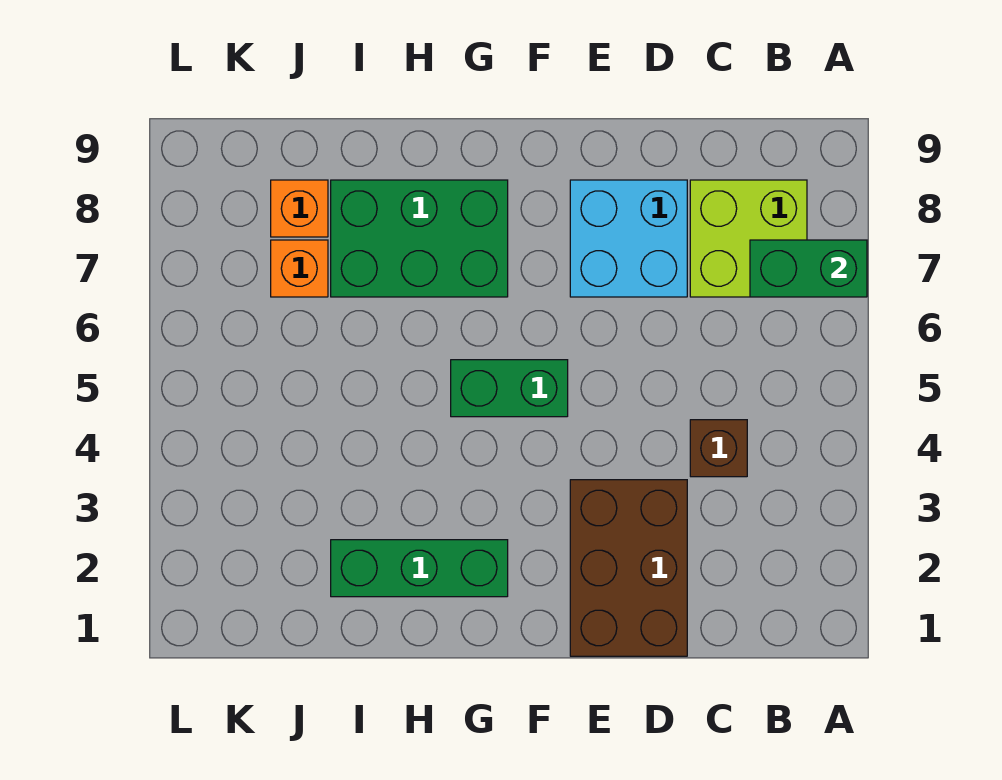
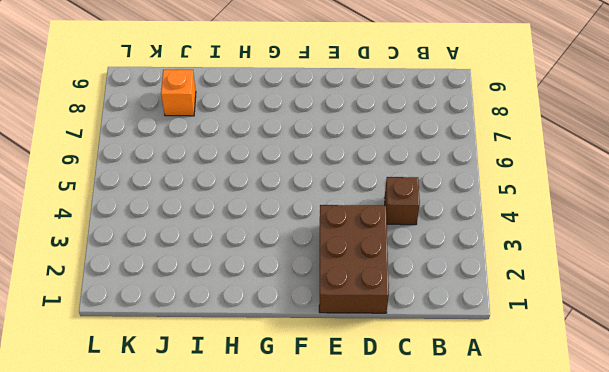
none -> lime brick B7:C8 level 1
none -> cyan brick D7:E8 level 1

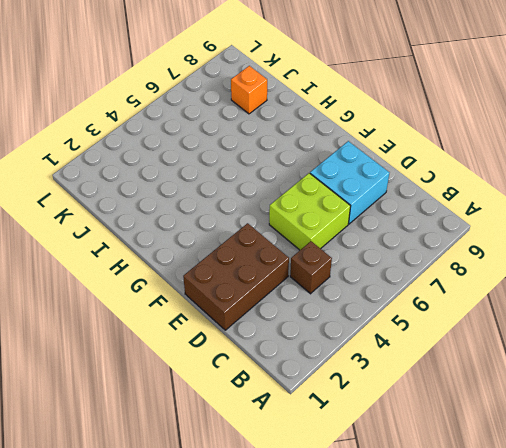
lime brick D5:E6 level 1 -> lime brick B7:C8 level 1
none -> green brick F5:G5 level 1
none -> green brick G2:I2 level 1

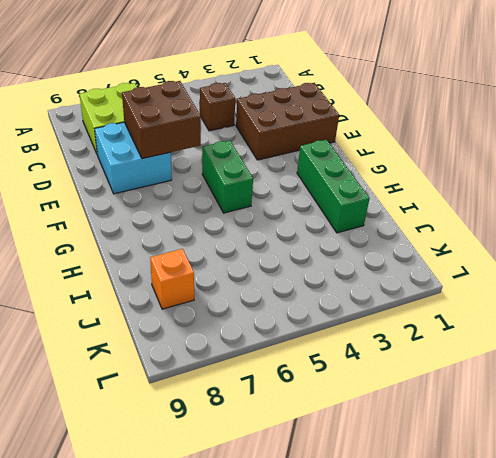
brown brick D6:E7 level 2 -> none
none -> green brick G7:I8 level 1
none -> orange brick J7 level 1

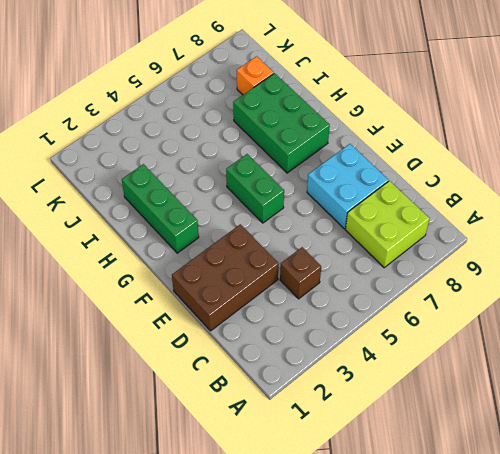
none -> orange brick J7 level 1
none -> green brick A7:B7 level 2

